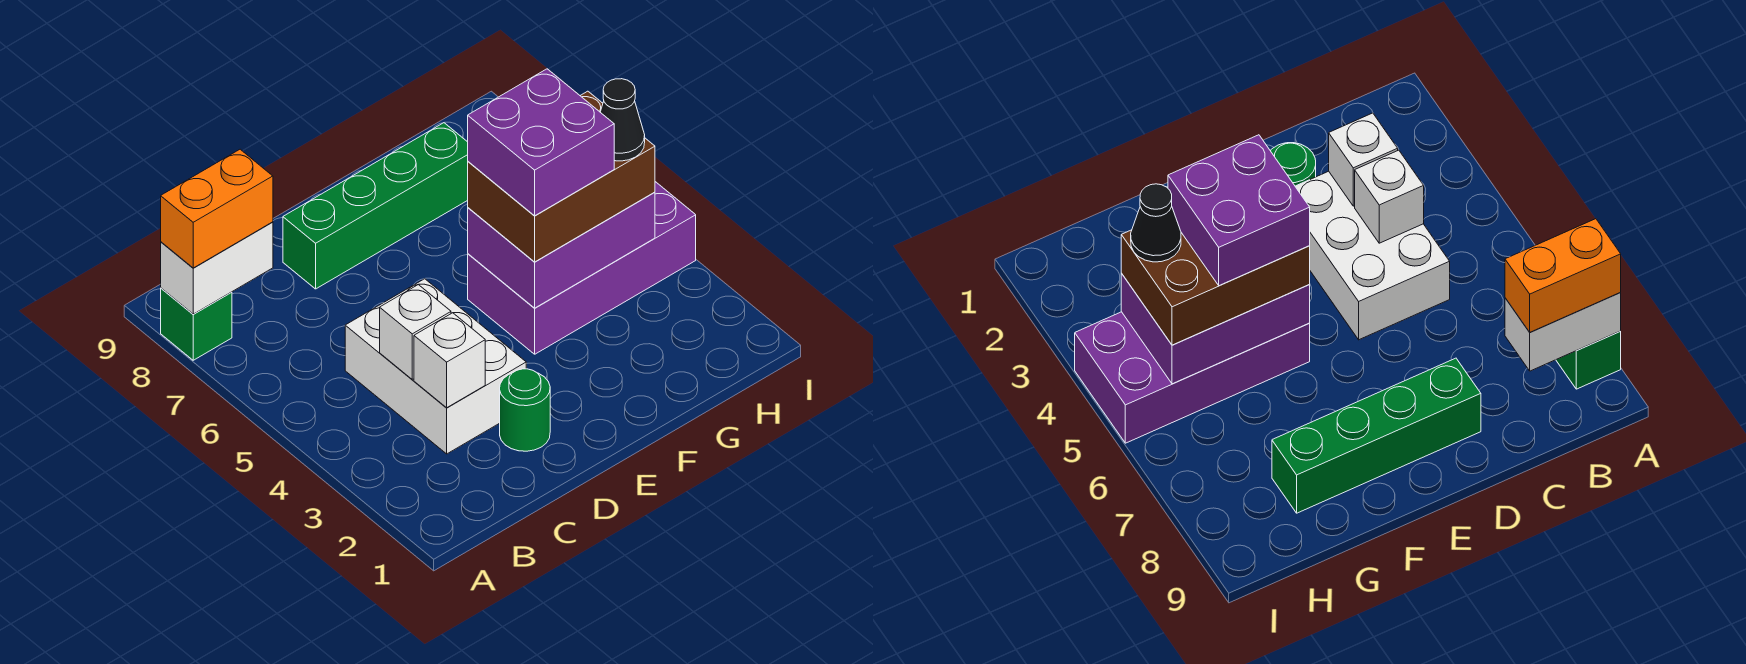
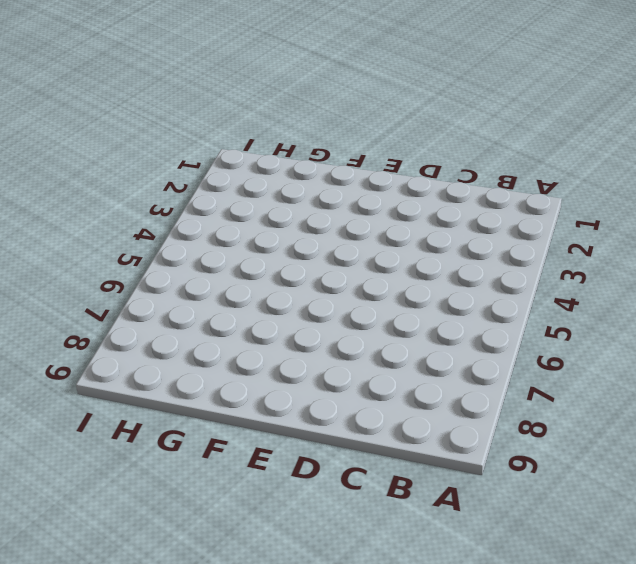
none -> green brick A8 level 1
none -> white brick C3:D5 level 1
none -> green round brick D2 level 1

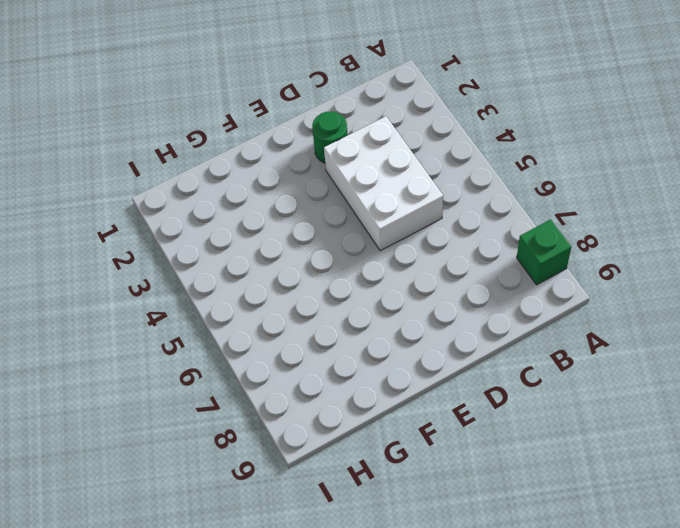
none -> green brick D8:G8 level 1
none -> purple brick F4:I5 level 1
none -> white brick A8:B8 level 2

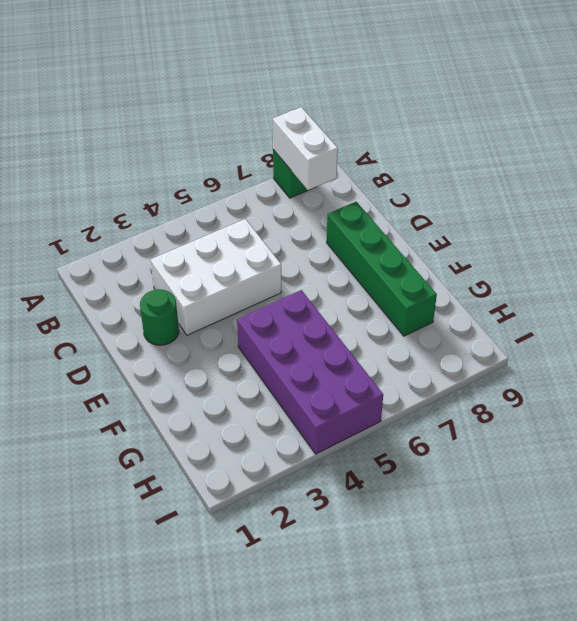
none -> white brick C3 level 2
none -> white brick C4 level 2
none -> purple brick F4:H5 level 2

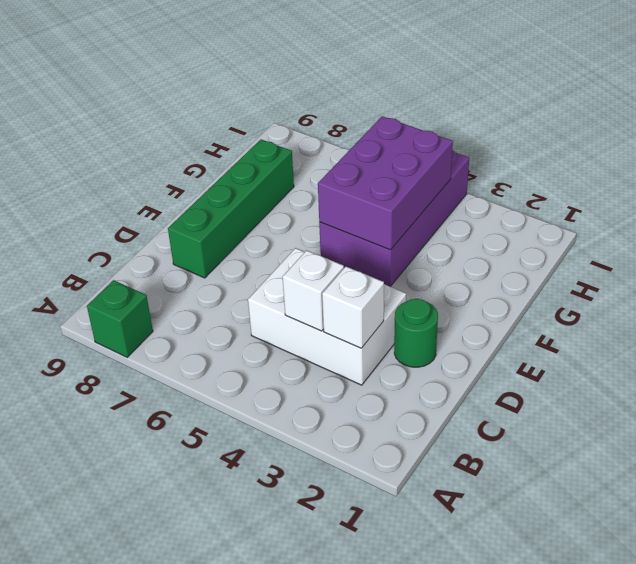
none -> white brick A8:B8 level 2
none -> orange brick A8:B8 level 3
none -> brown brick F4:H5 level 3

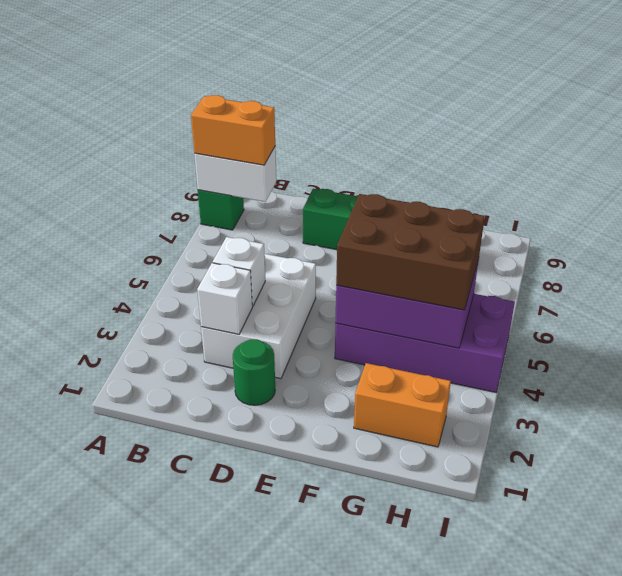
orange brick G2:H2 level 1 -> none
none -> purple brick F4:G5 level 4
none -> black cone H4 level 4

